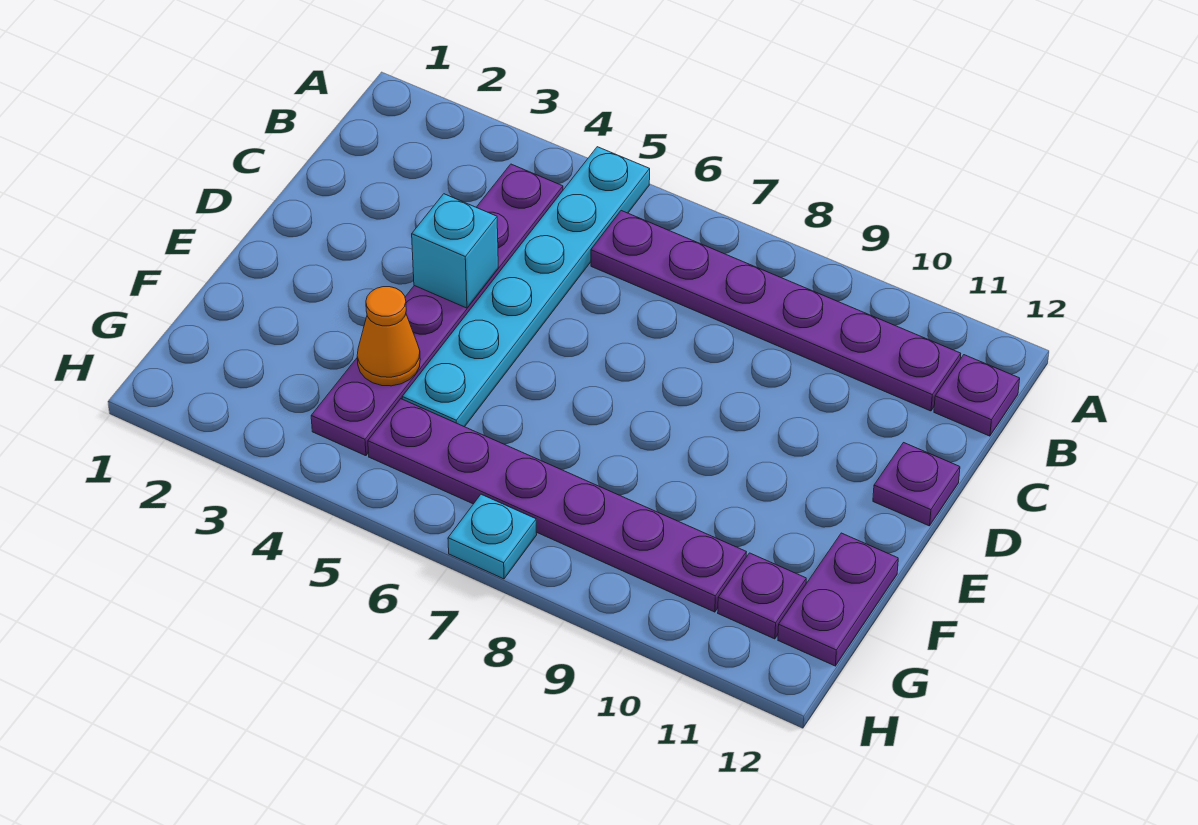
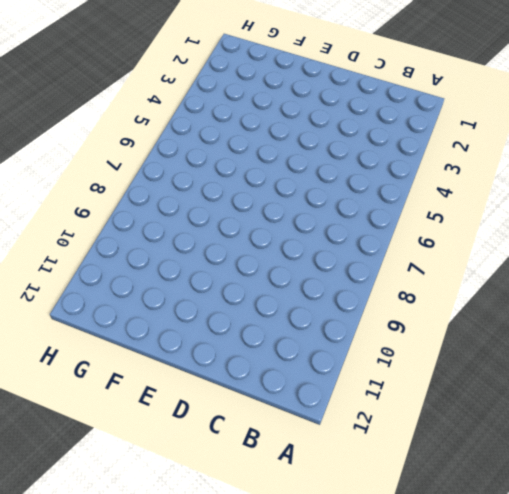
none -> cyan plate A5:F5 level 1
none -> purple plate B4:G4 level 1

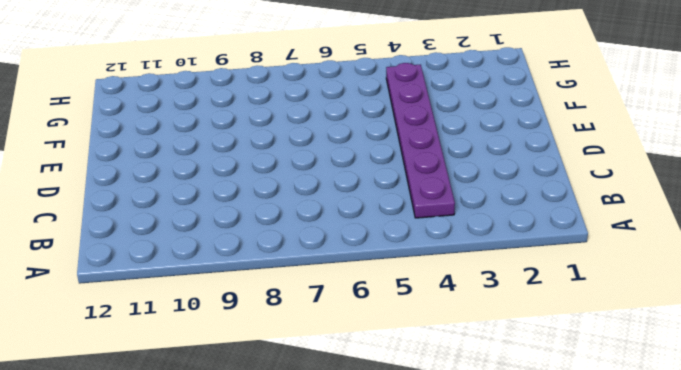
none -> cyan plate A5:F5 level 1
none -> purple plate B6:B11 level 1

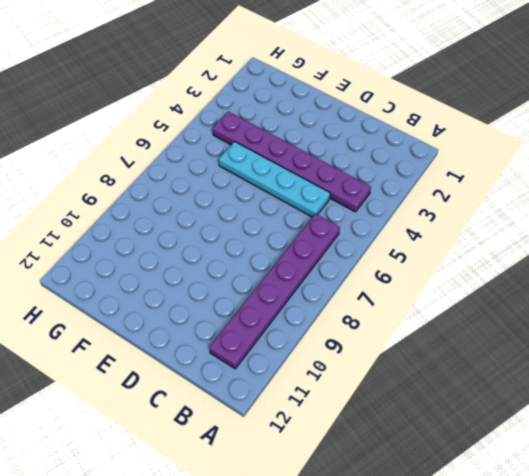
cyan plate C5:F5 level 1 -> cyan plate A5:F5 level 1
none -> purple plate B12 level 1
none -> purple plate D12 level 1

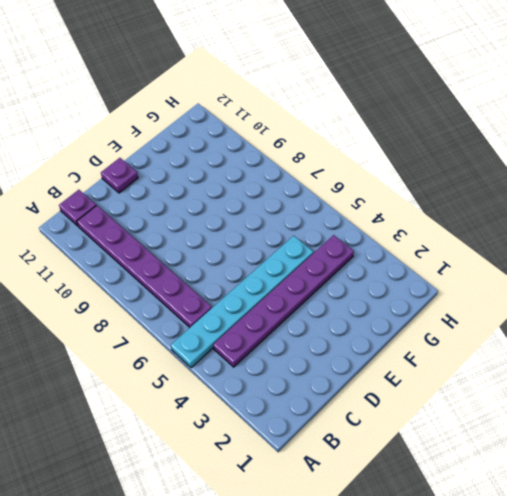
none -> purple plate F12:G12 level 1
none -> purple plate G5:G10 level 1

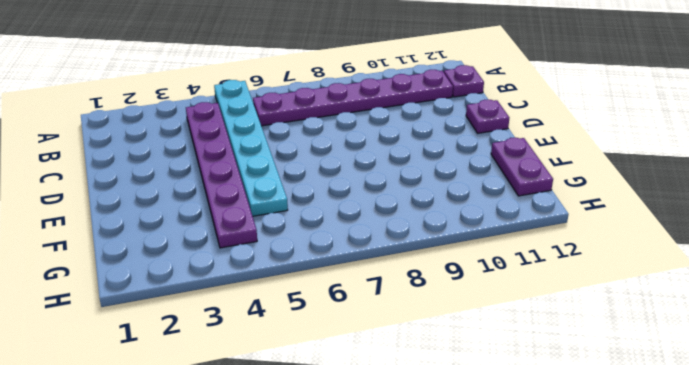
none -> purple plate G5:G10 level 1
none -> purple plate G11 level 1

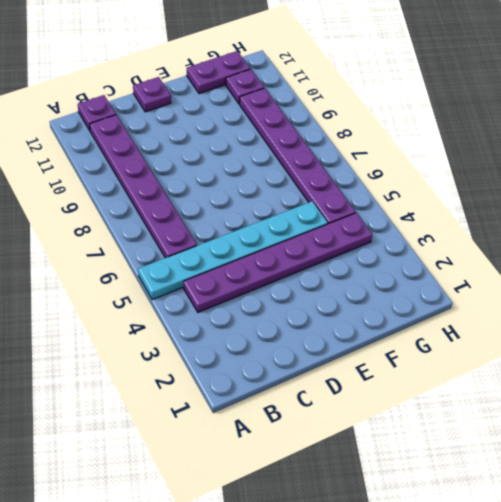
none -> cyan plate H7 level 1
none -> cyan brick D4 level 2

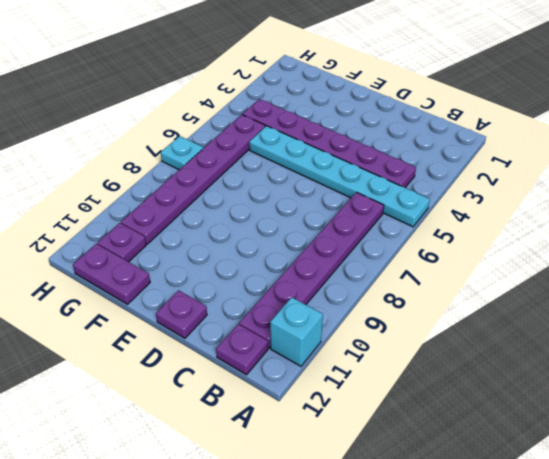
cyan brick A11 level 1 -> cyan brick D4 level 2
none -> orange cone F4 level 2

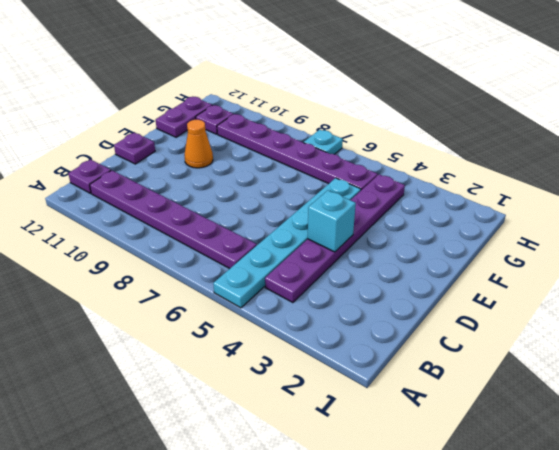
orange cone E10 level 1 -> orange cone F4 level 2

